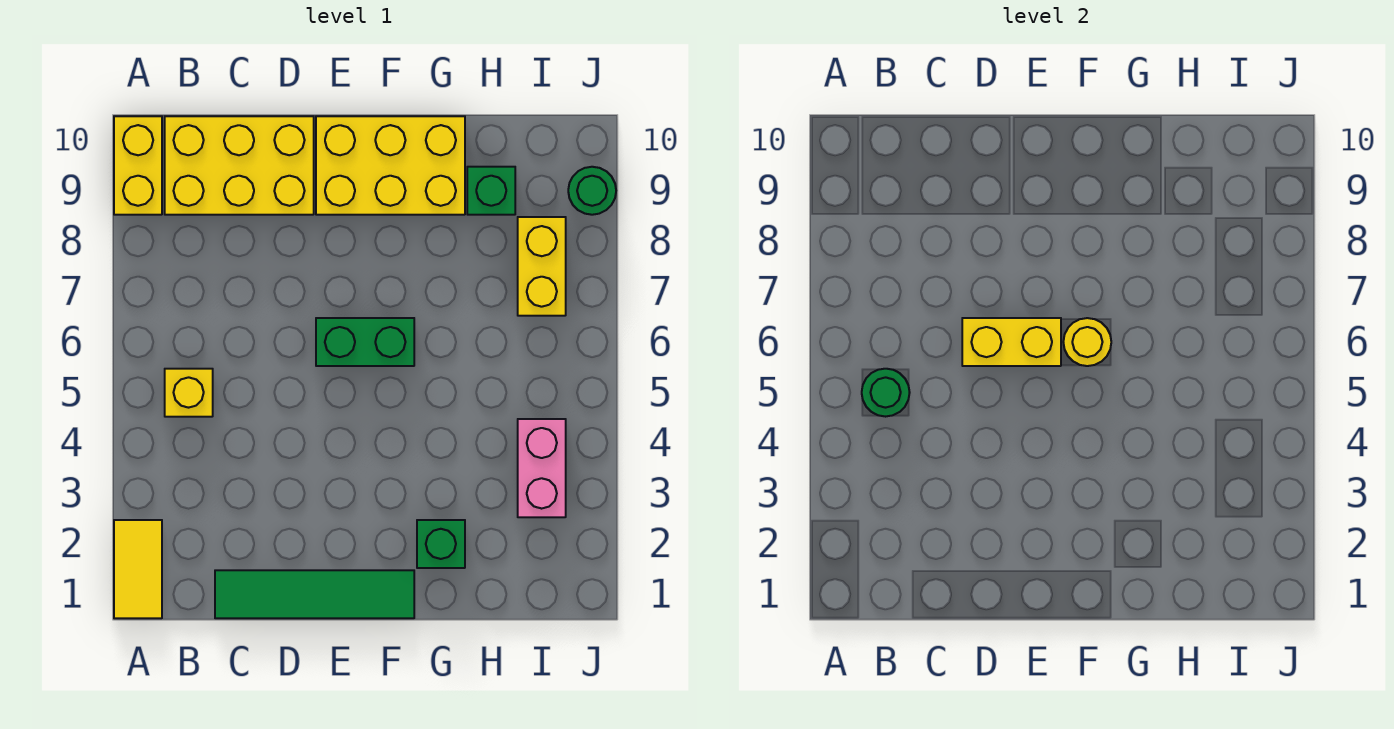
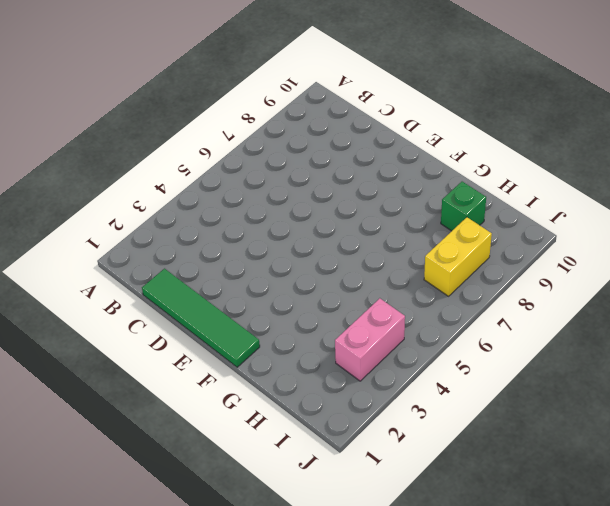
none -> yellow tile A1:A2 level 1
none -> yellow brick A9:A10 level 1
none -> yellow brick B5 level 1

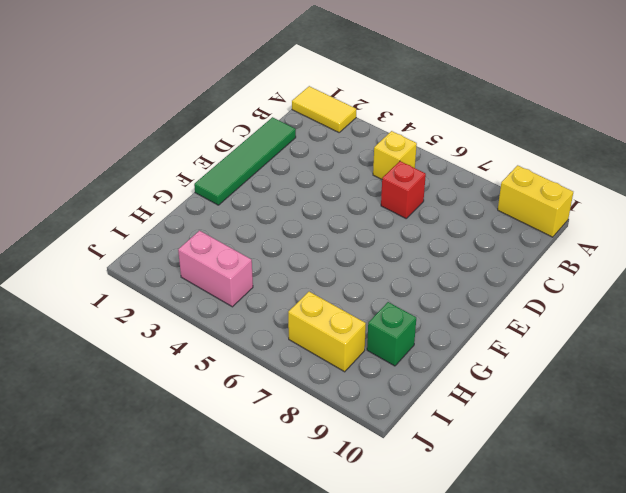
red brick C6 level 1 -> none
none -> yellow brick B9:D10 level 1
none -> green brick E6:F6 level 1
none -> yellow brick E9:G10 level 1

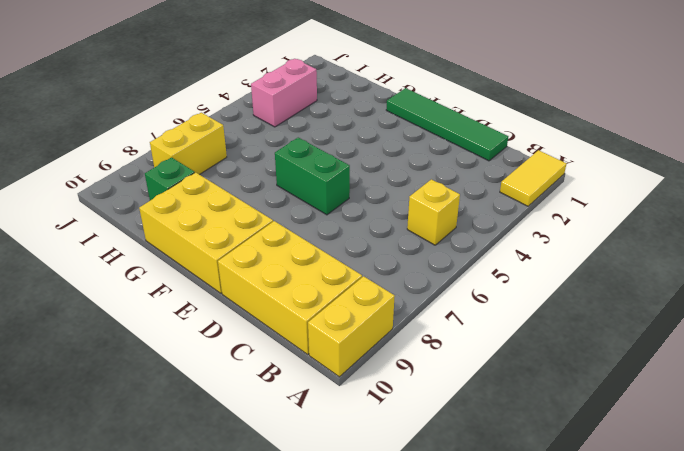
none -> green brick G2 level 1
none -> green round brick J9 level 1
none -> green round brick B5 level 2

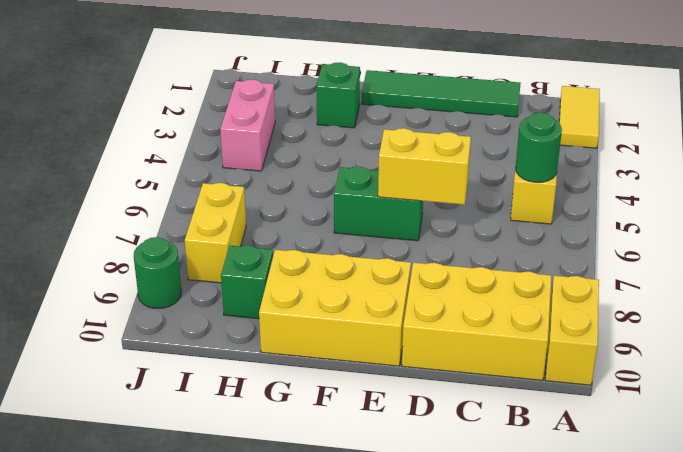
none -> yellow round brick F6 level 2

